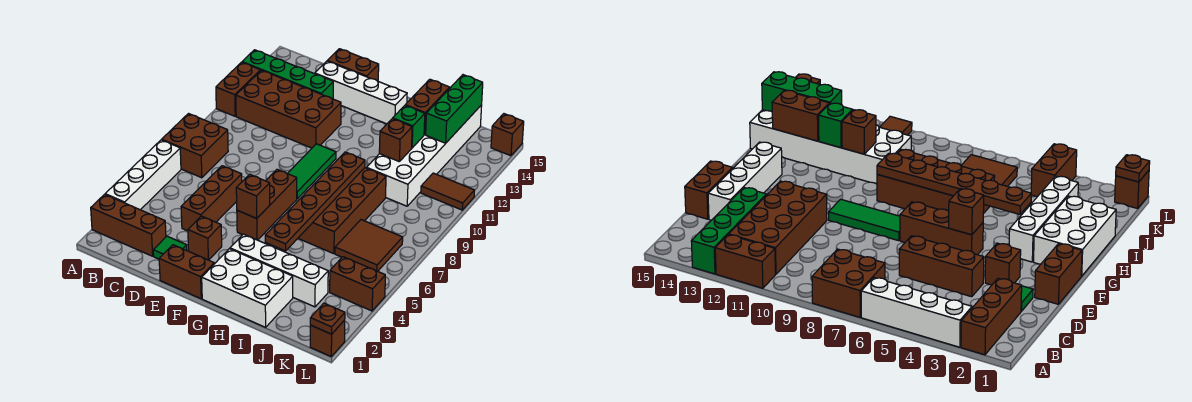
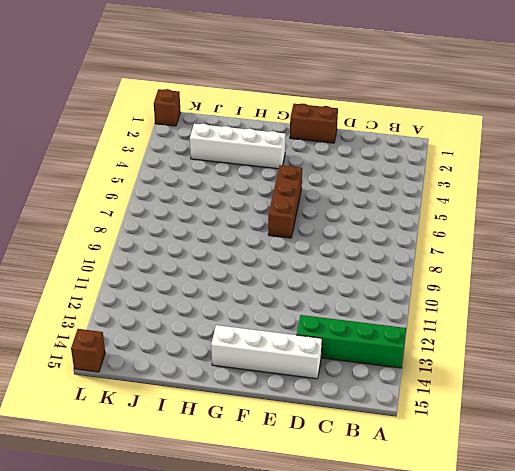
none -> brown brick A2:C2 level 1
none -> white brick A3:A6 level 1
none -> brown brick A7:B8 level 1
none -> brown brick A11:A12 level 1

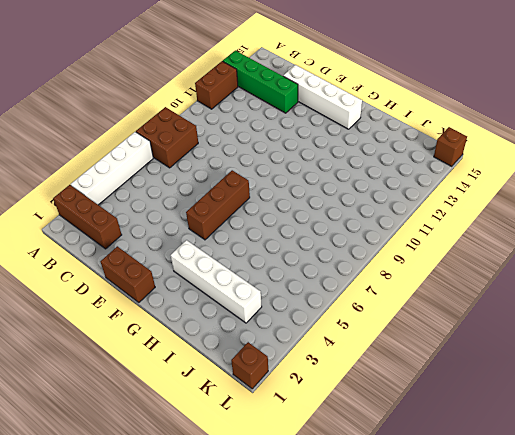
none -> brown brick B11:E12 level 1
none -> green tile D2 level 1
none -> brown brick D4:D6 level 1
none -> brown brick D15:E15 level 1

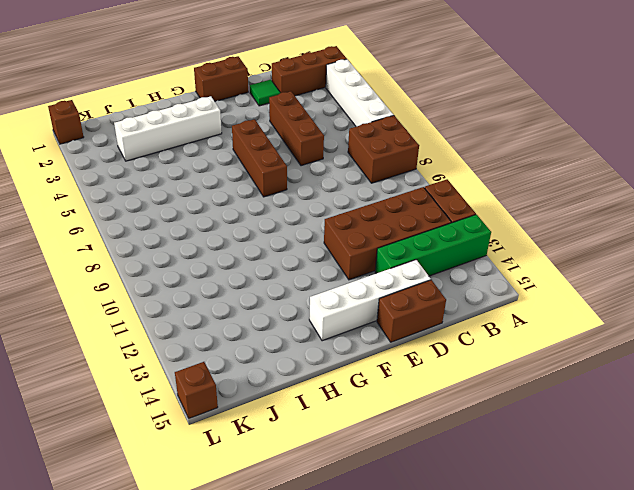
none -> brown brick E3 level 1
none -> green tile F8:F10 level 1
none -> white brick G1:I2 level 1
none -> brown brick H6:I9 level 1

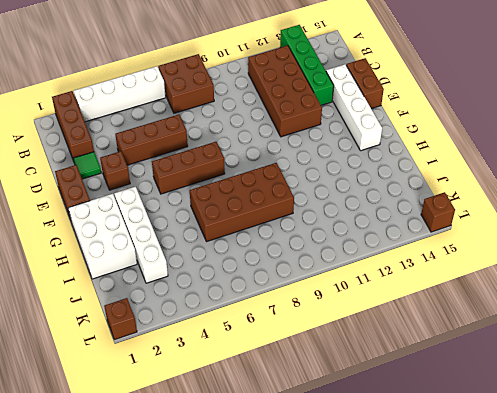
none -> brown brick A11:A12 level 1
none -> green tile F8:F10 level 1
none -> white brick I10:J15 level 1
none -> brown tile J6:K7 level 1

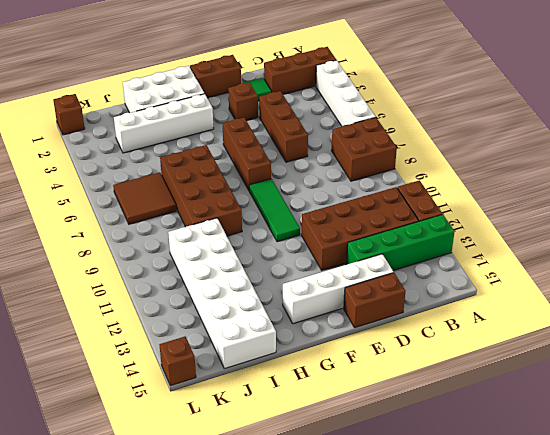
none -> brown brick K4:L4 level 1
none -> brown tile K11:L11 level 1
none -> brown brick F5 level 2
none -> brown plate H4:H9 level 2

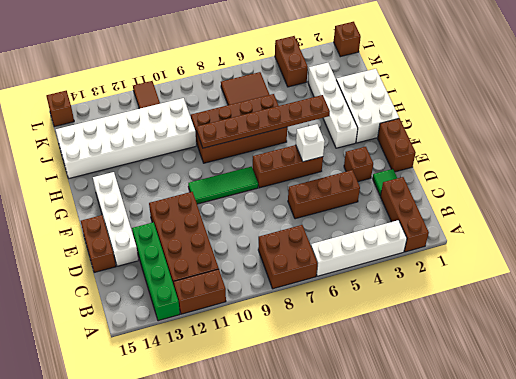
white brick F5 level 2 -> brown brick F5 level 2
none -> brown brick I11 level 2
none -> green brick I12 level 2
none -> brown brick I13:I14 level 2
none -> green brick J13:J15 level 2

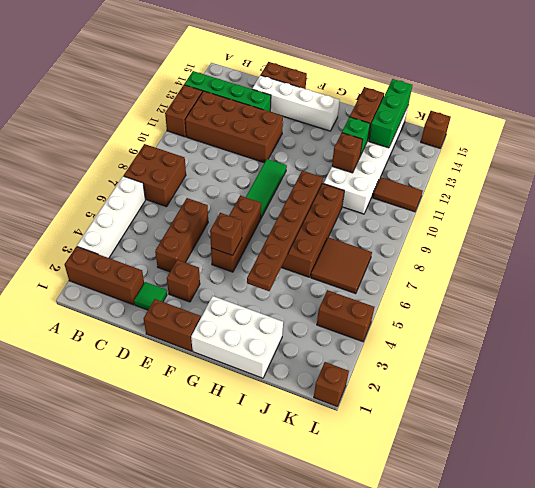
none -> white brick G3:J3 level 1
none -> brown plate L1 level 2

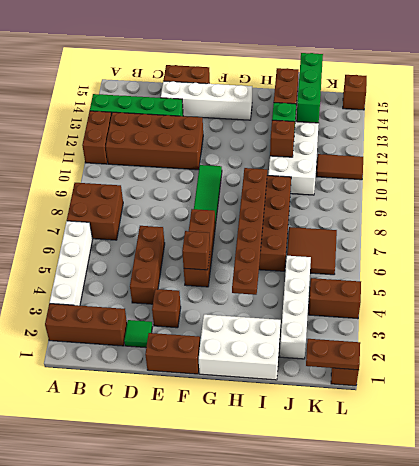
white brick J2:J5 level 1 -> white brick G3:J3 level 1
brown plate K1:L1 level 2 -> brown plate L1 level 2

